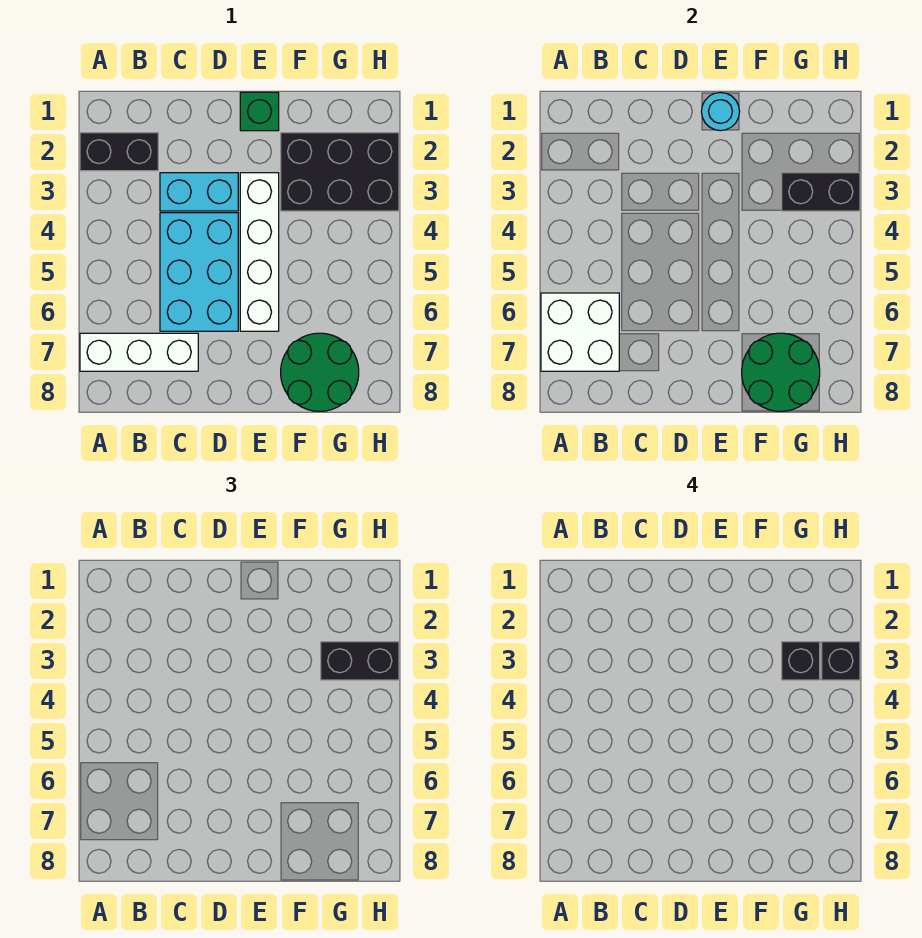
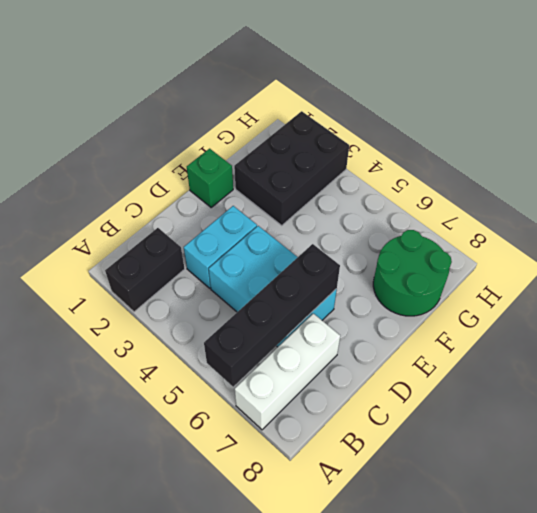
black brick A6:D6 level 2 -> white brick A6:B7 level 2
none -> white brick E3:E6 level 1
none -> cyan round brick E1 level 2
none -> green round brick F7:G8 level 2

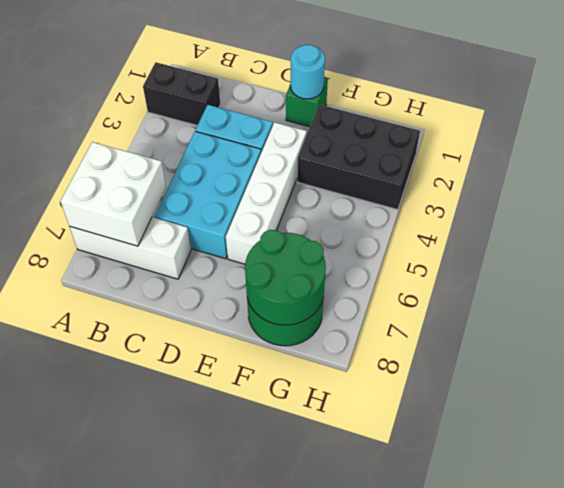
none -> black brick G3:H3 level 2
none -> black brick G3:H3 level 3
none -> black brick G3 level 4

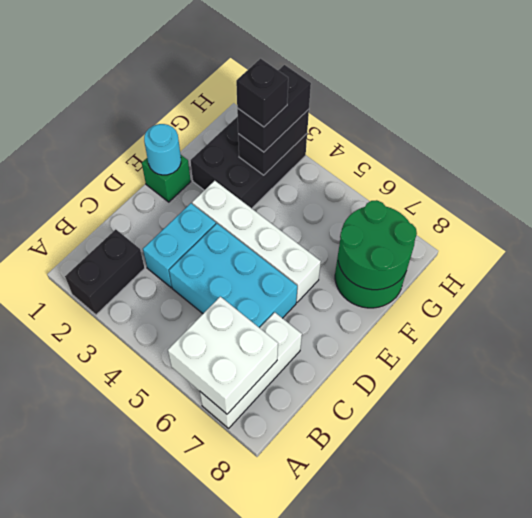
none -> black brick H3 level 4

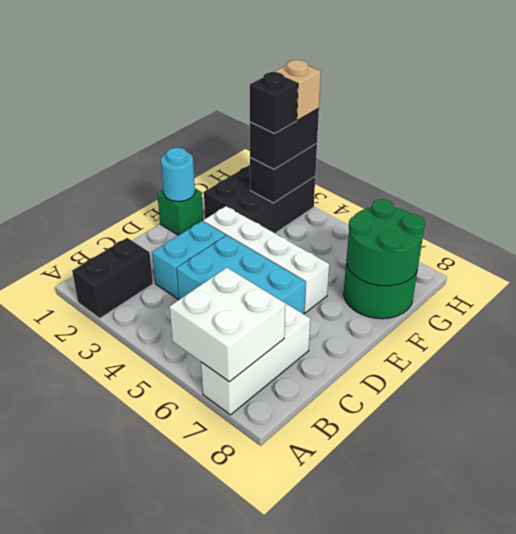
tan brick H3 level 4 -> black brick H3 level 4

